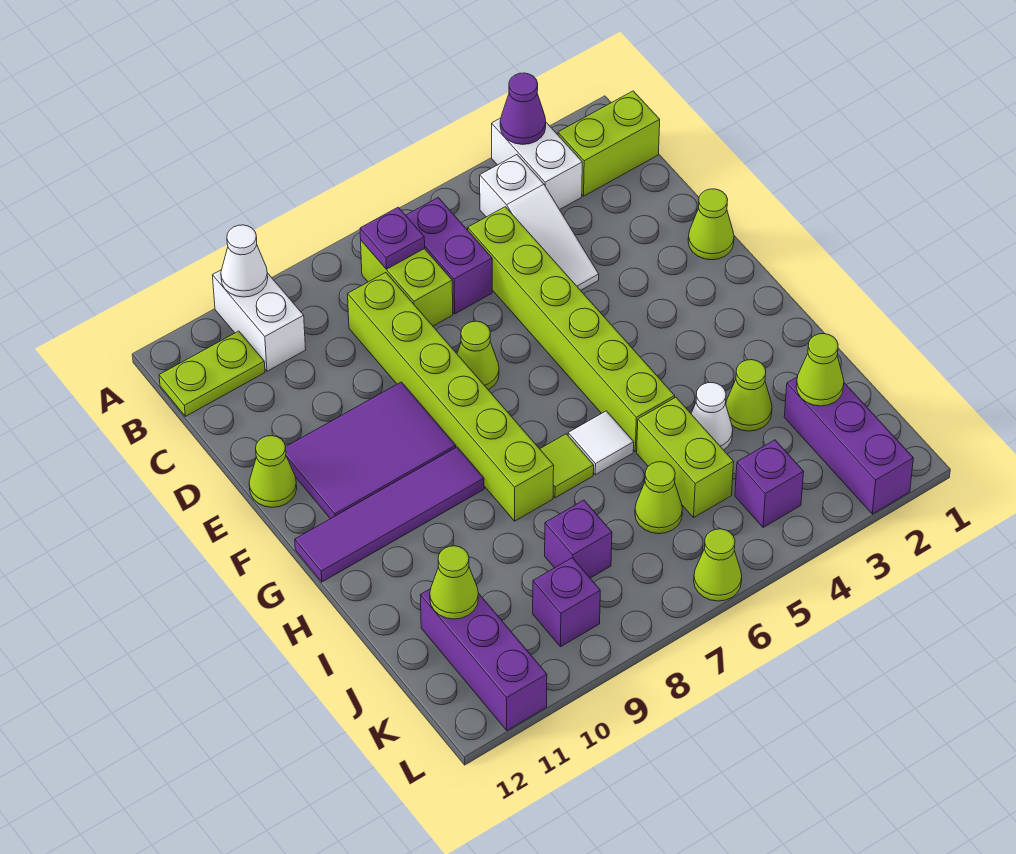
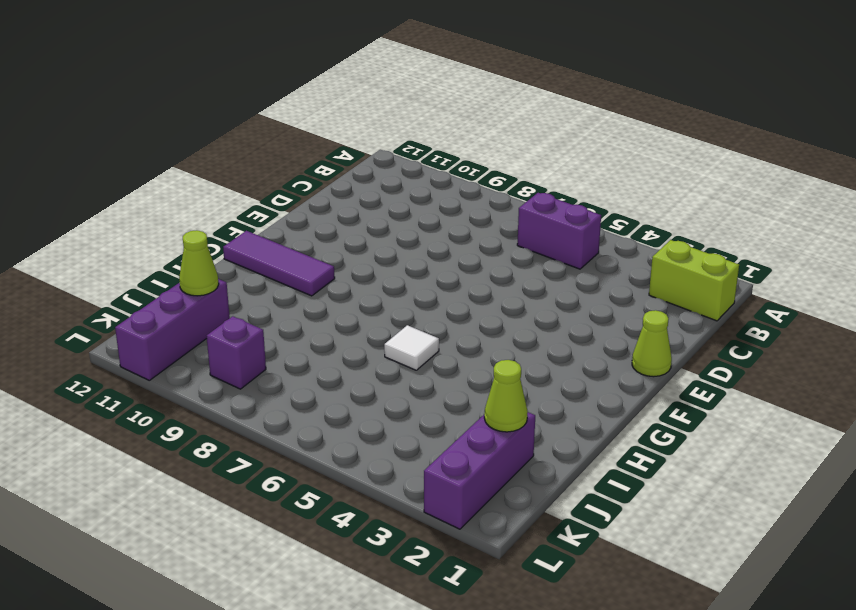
purple brick B5:B6 level 1 -> purple brick B6:C6 level 1
purple tile G10:G12 level 1 -> purple tile G9:G12 level 1
none -> white brick A3:B3 level 1
none -> white brick A10:B10 level 1
none -> white slope B4:D4 level 1 top B
none -> lime brick B7:C7 level 1

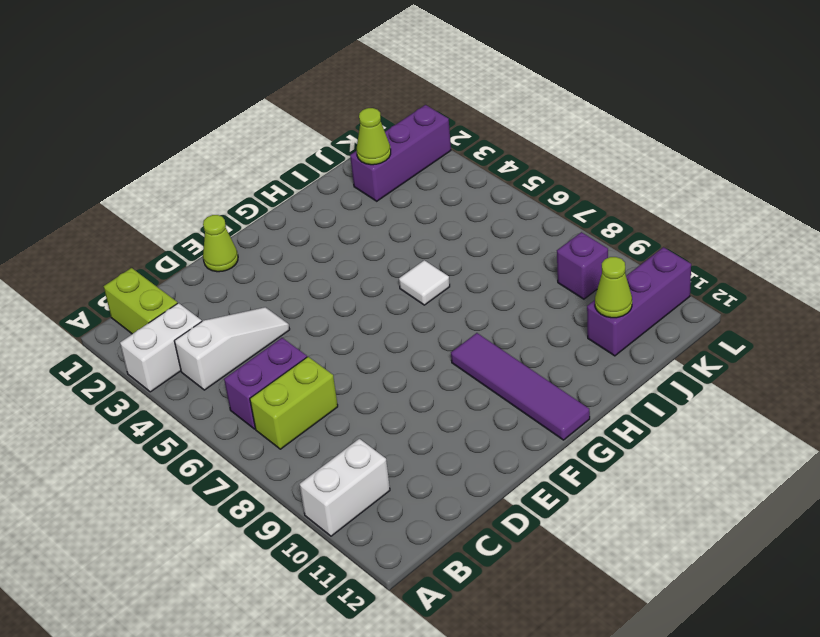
none -> lime plate B11:B12 level 1
none -> lime brick C5:H5 level 1
none -> lime brick C8:H8 level 1
none -> lime cone E7 level 1

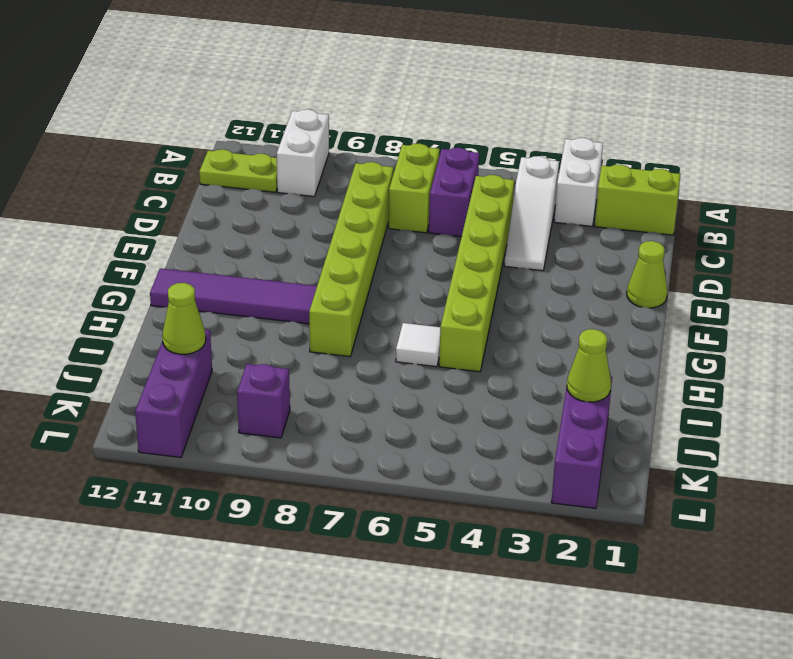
none -> lime cone E7 level 1
none -> purple tile E9:F11 level 1
none -> lime cone E12 level 1
none -> lime tile H7 level 1

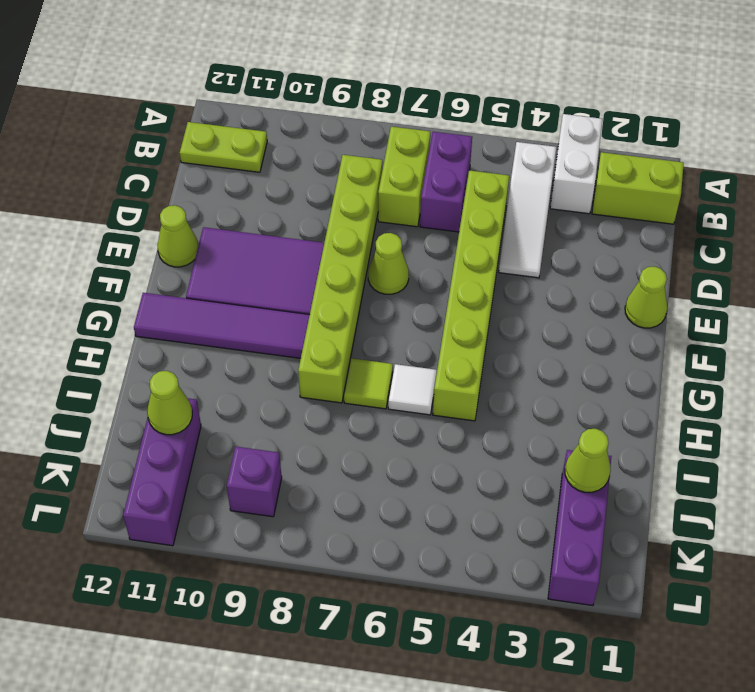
none -> white brick A10:B10 level 1
none -> lime cone I3 level 1
none -> white cone I4 level 1
none -> lime brick I5:J5 level 1

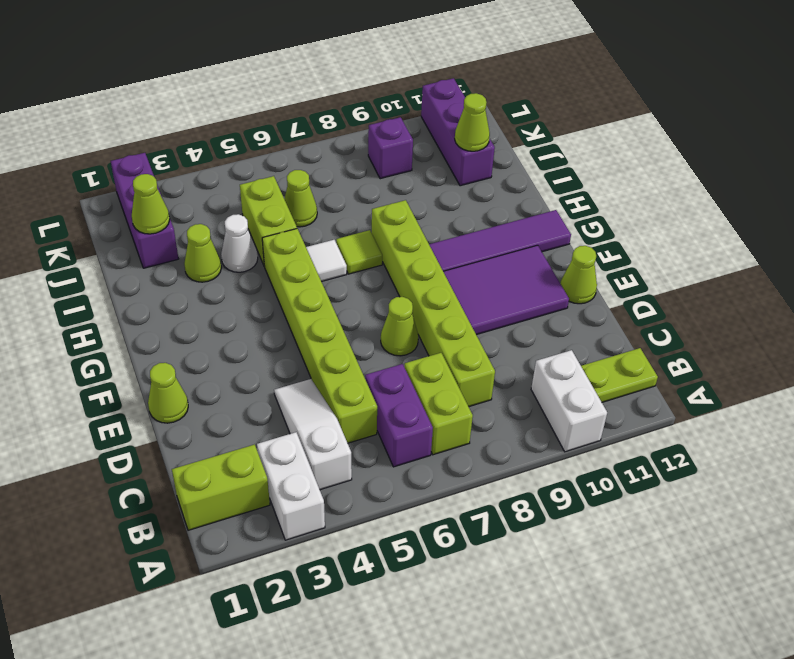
none -> purple brick J8 level 1
none -> purple brick K4 level 1
none -> lime cone L6 level 1
none -> purple cone A3 level 2

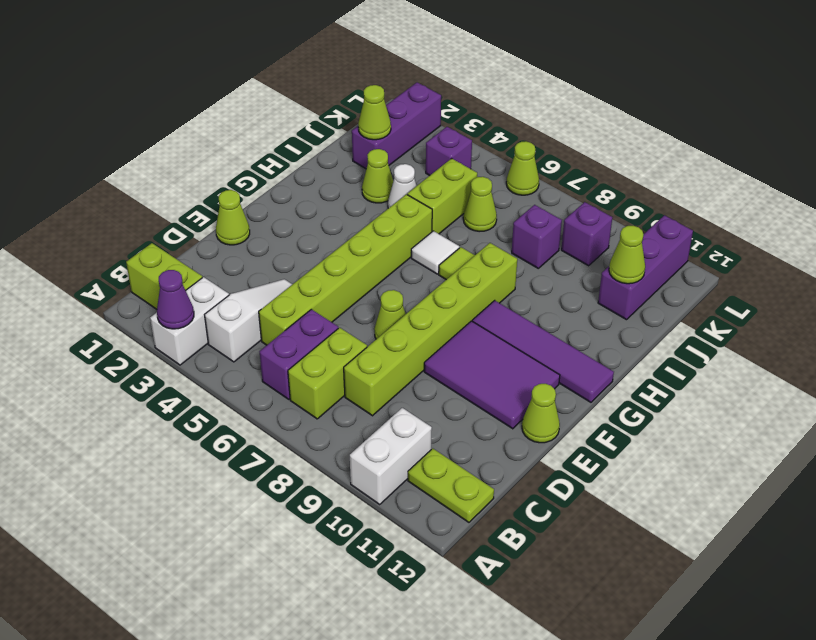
none -> white cone A10 level 2
none -> purple plate B7 level 2

